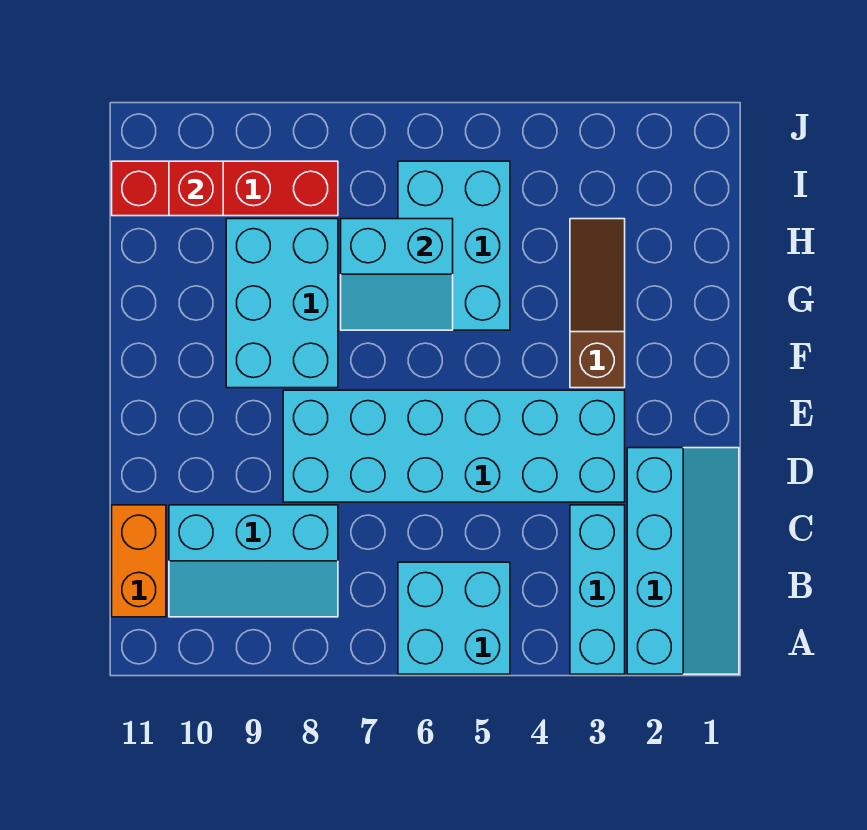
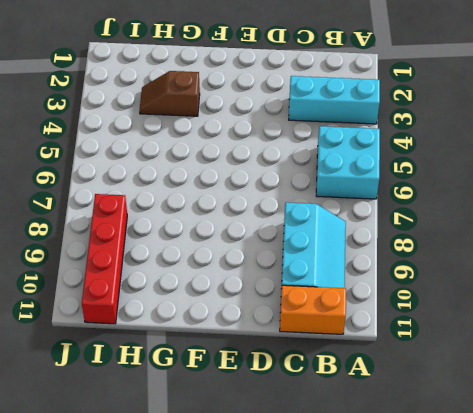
brown slope G3:H3 level 1 top G -> brown slope F3:H3 level 1 top F
none -> cyan slope A1:D2 level 1 top 2
none -> cyan brick D3:E8 level 1
none -> cyan brick F8:H9 level 1

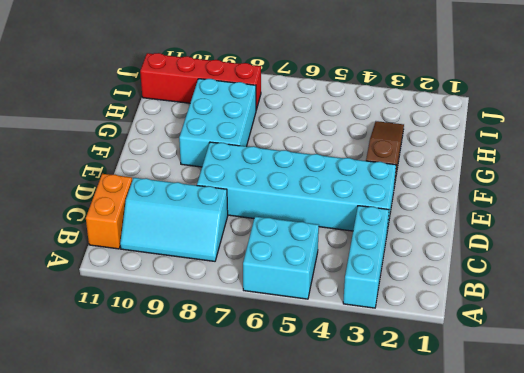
none -> cyan slope A1:D2 level 1 top 2
none -> cyan brick G5:I6 level 1
none -> cyan slope G6:H7 level 2 top H

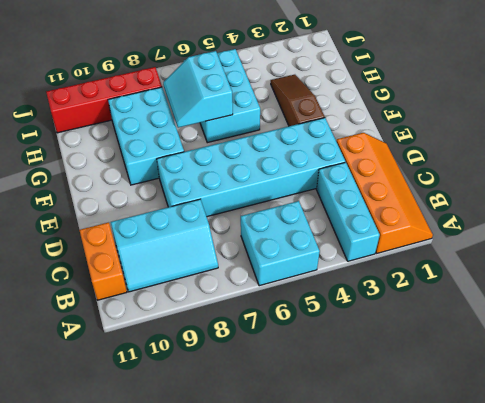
orange slope A1:D2 level 1 top 2 -> cyan slope A1:D2 level 1 top 2
cyan slope G6:H7 level 2 top 6 -> cyan slope G6:H7 level 2 top H
none -> red brick I10 level 2

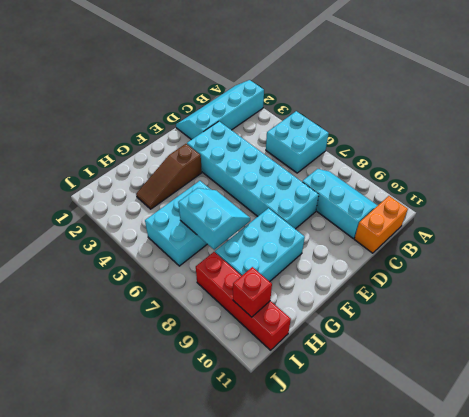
none -> cyan brick A3:C3 level 1

